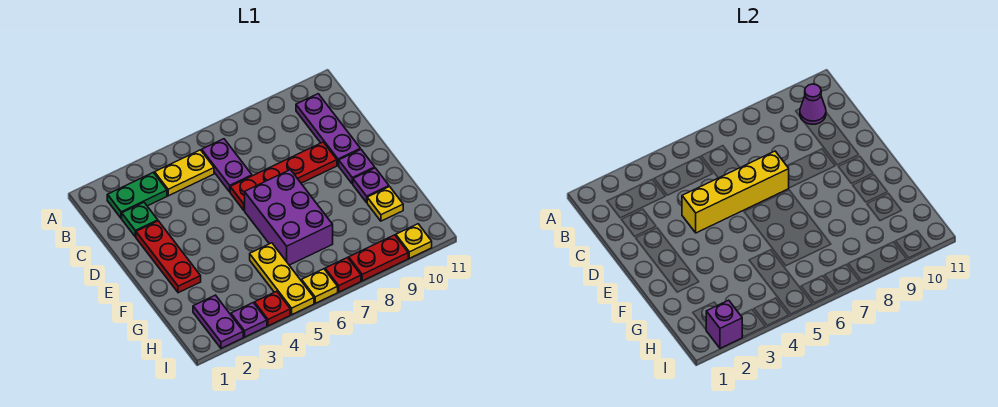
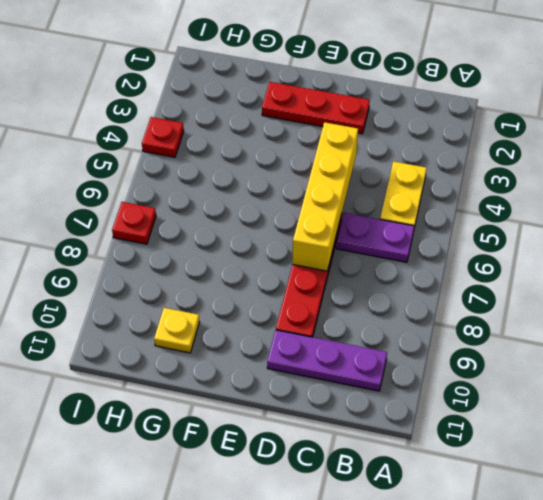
none -> green plate B2:B3 level 1
none -> green plate C2 level 1
none -> purple brick E6:G7 level 1

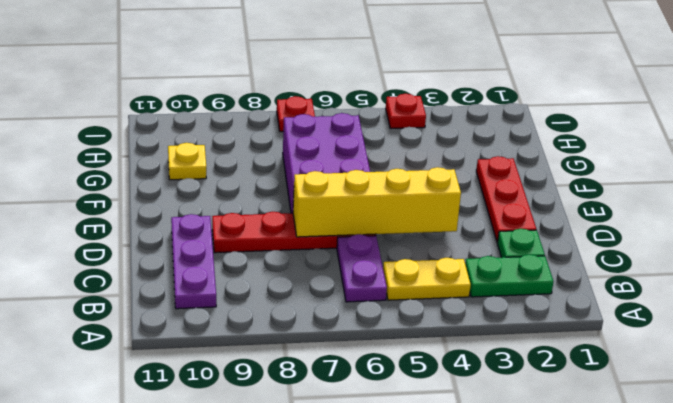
none -> purple plate E10 level 1
none -> purple plate F10 level 1
none -> yellow plate G5:I5 level 1

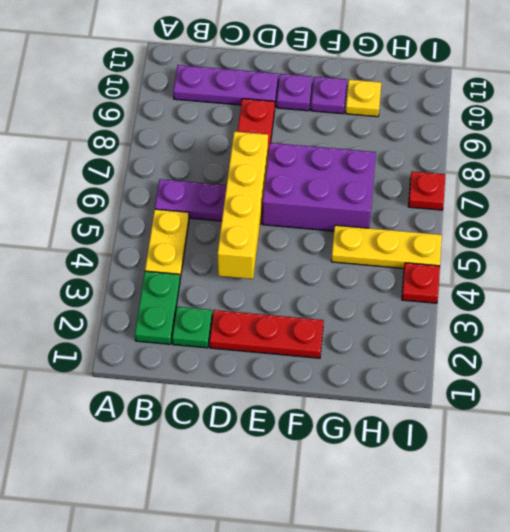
none -> purple plate H2:I2 level 1
none -> purple plate I3 level 1
none -> yellow plate I6 level 1

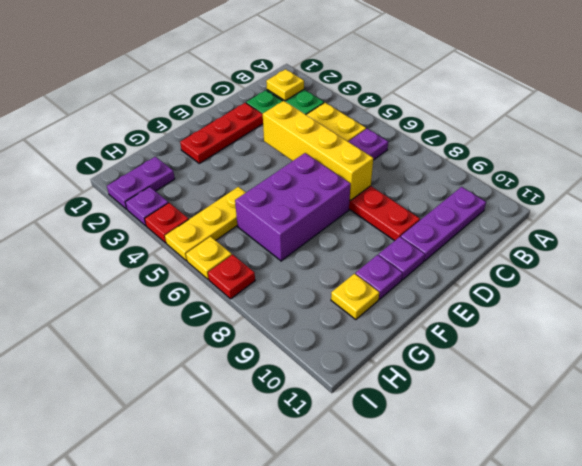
yellow plate B2 level 2 -> yellow plate I10 level 1
none -> red plate I8:I9 level 1
none -> purple cone B10 level 2
none -> purple brick I2 level 2

